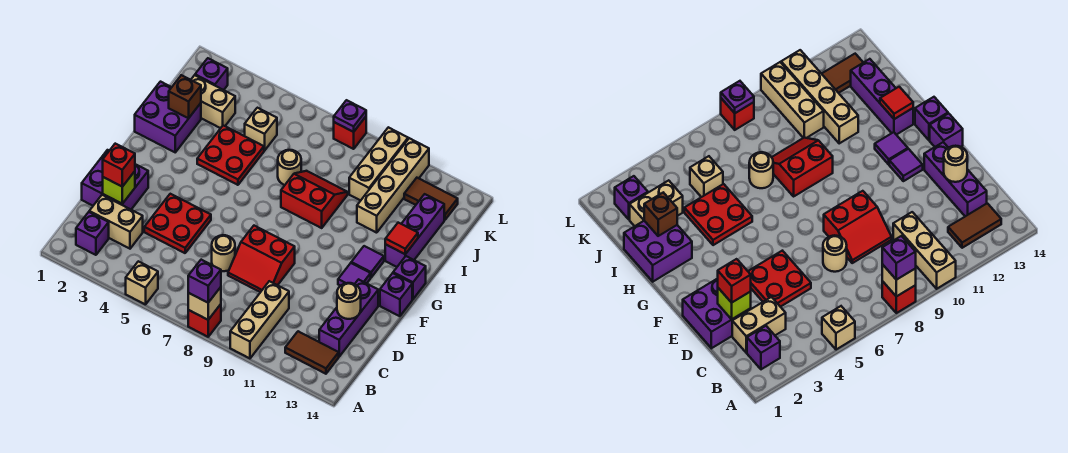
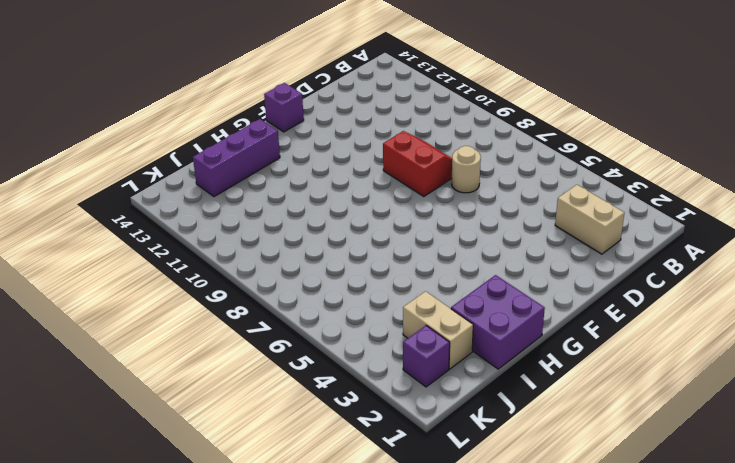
none -> tan brick A5 level 1
none -> red brick A8 level 1
none -> tan brick A10:C10 level 1
none -> purple brick B2 level 1

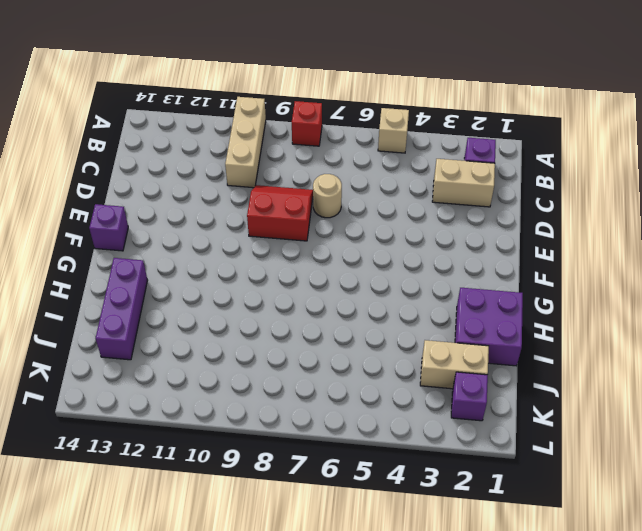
none -> brown tile B12:B13 level 1
none -> purple brick C13:E13 level 1
none -> purple brick D1:E2 level 1
none -> red plate D4:E5 level 1

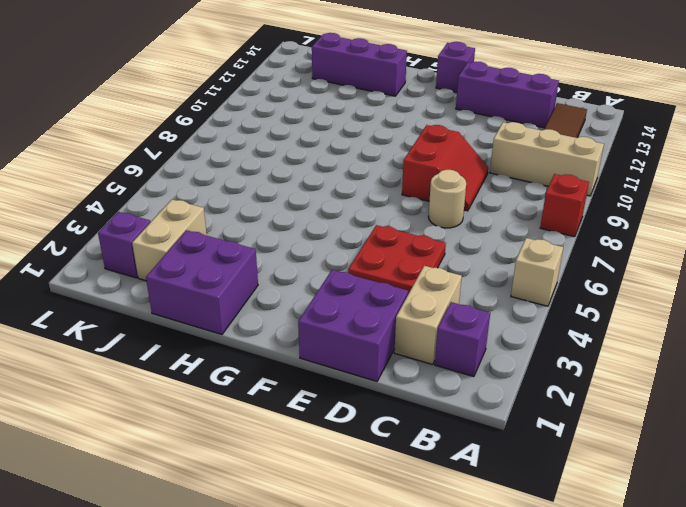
none -> purple tile F12 level 1
none -> purple tile G12 level 1
none -> purple brick G14 level 1
none -> red plate H4:I5 level 1

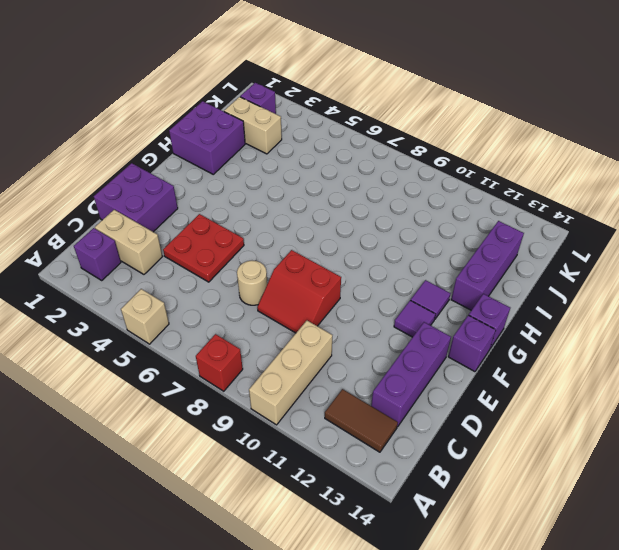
none -> red plate H4:I5 level 1
none -> red slope H8:I9 level 1 top H
none -> tan round brick I7 level 1
none -> tan brick I11:L11 level 1

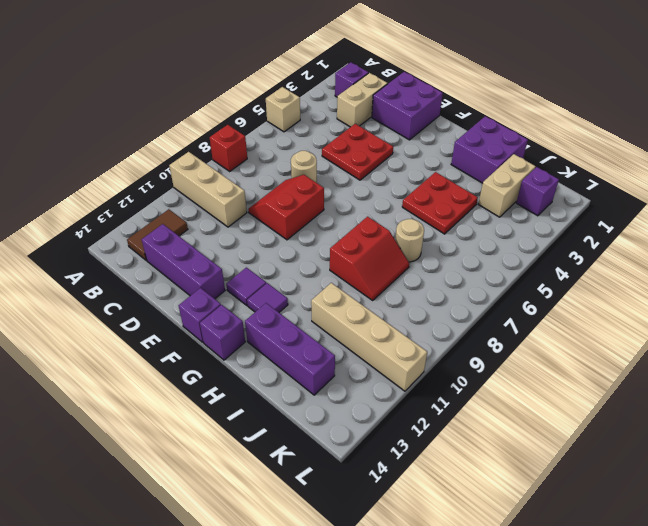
none -> tan brick J5 level 1
none -> tan brick J10:L10 level 1
none -> brown tile K12:K13 level 1
none -> red brick L8 level 1

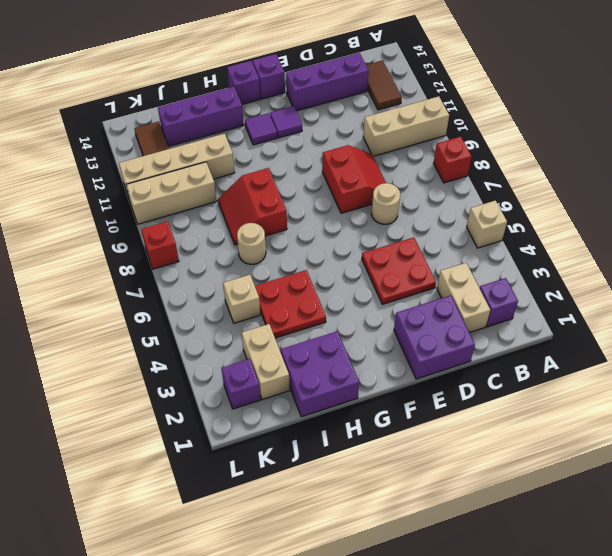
none -> tan brick A8 level 2
none -> lime brick D2 level 2
none -> tan round brick D13 level 2
none -> red tile H13 level 2

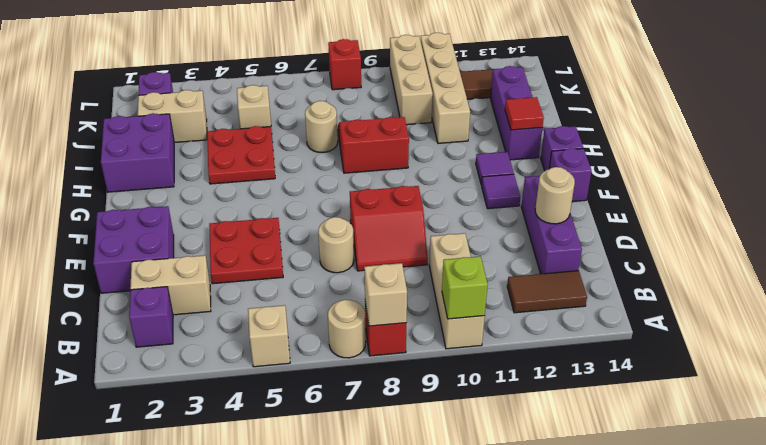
tan round brick A7 level 1 -> none
lime brick A10 level 2 -> lime brick D2 level 2
none -> brown brick I2 level 2
none -> purple plate L8 level 2
none -> purple brick A8 level 3
none -> red brick D2 level 3

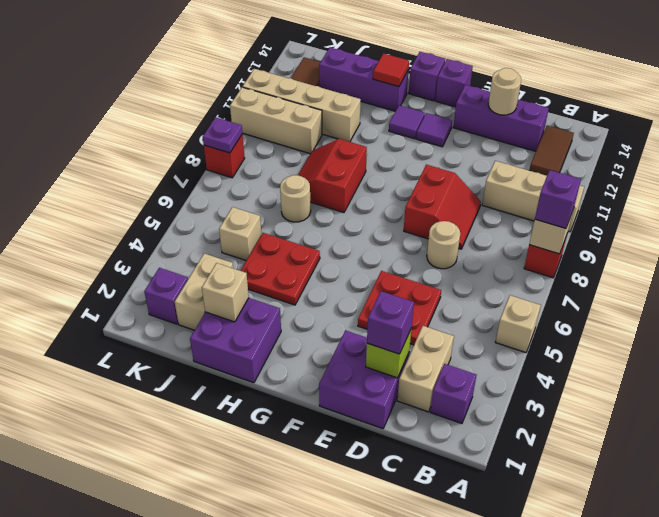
purple brick D2 level 3 -> red brick D2 level 3
tan brick I2 level 2 -> brown brick I2 level 2

